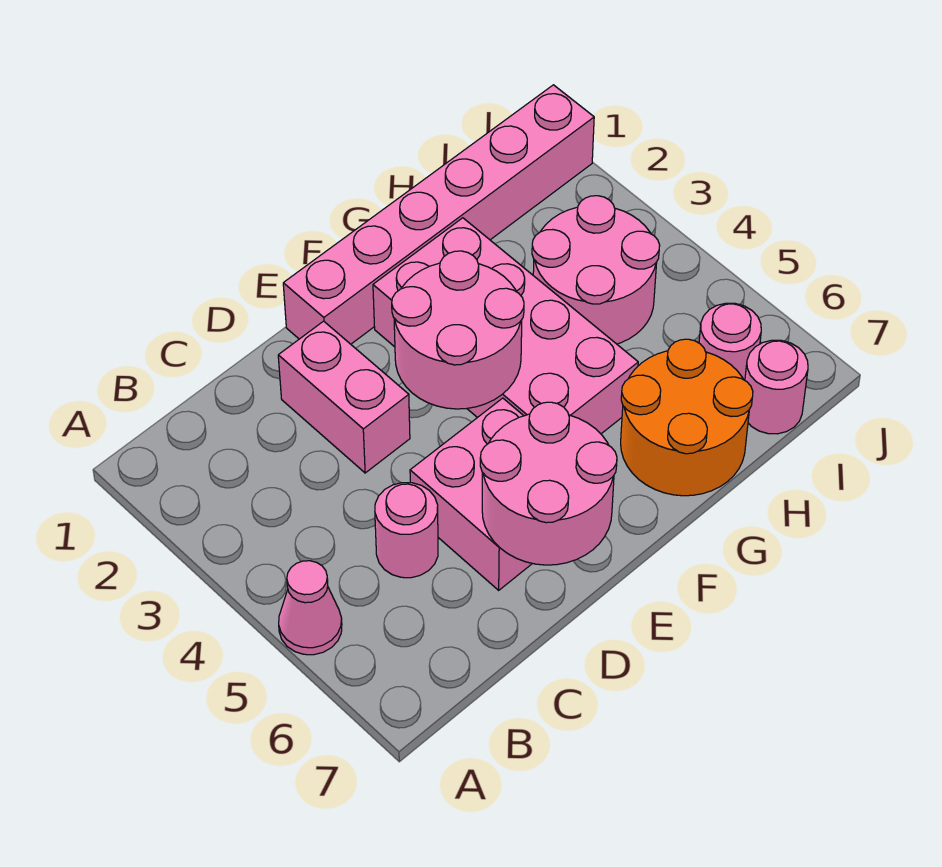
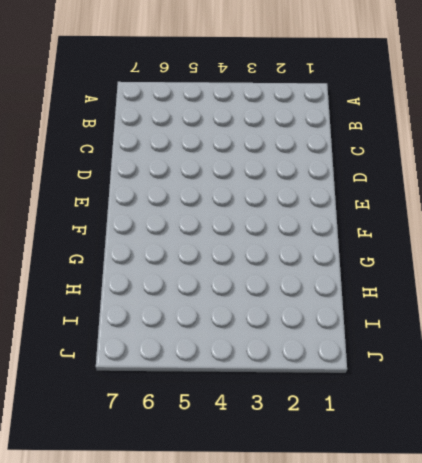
none -> pink cone A5 level 1
none -> pink round brick C5 level 1
none -> pink brick D2:D3 level 1

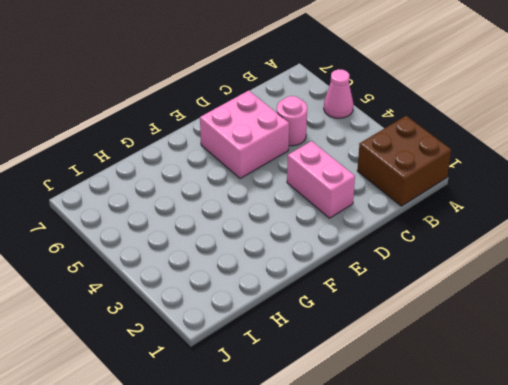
brown brick A1:B2 level 1 -> none
none -> pink brick E1:J1 level 1
none -> pink brick F2:G5 level 1
none -> orange round brick G6:H7 level 1

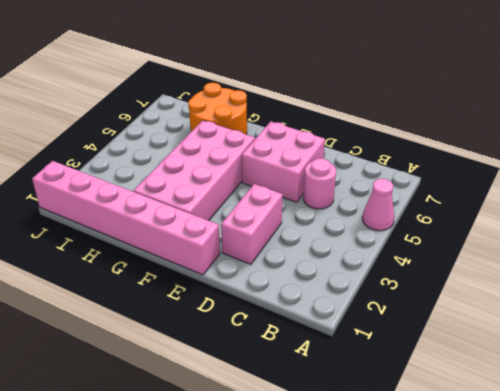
none -> pink round brick H3:I4 level 1
none -> pink round brick I6 level 1
none -> pink round brick I7 level 1

